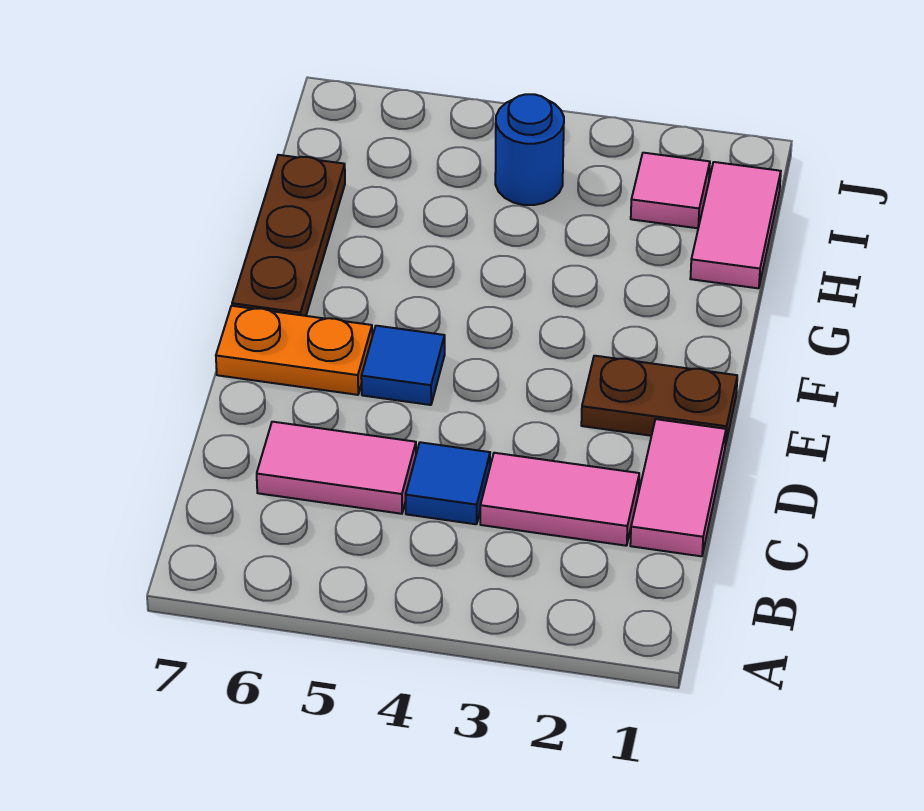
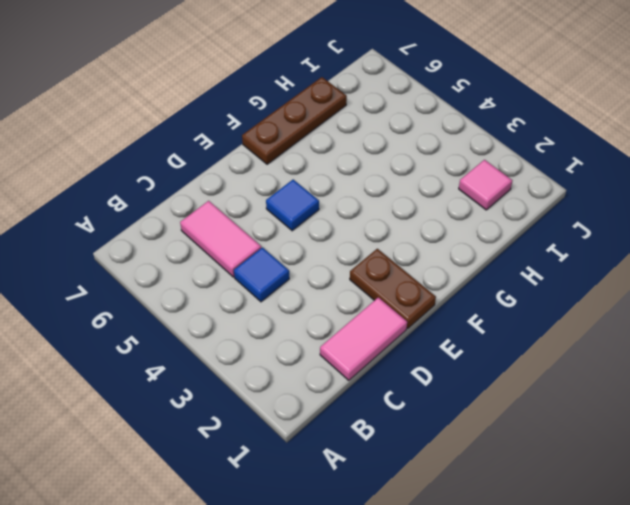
none -> pink tile C2:C3 level 1
none -> orange plate E6:E7 level 1

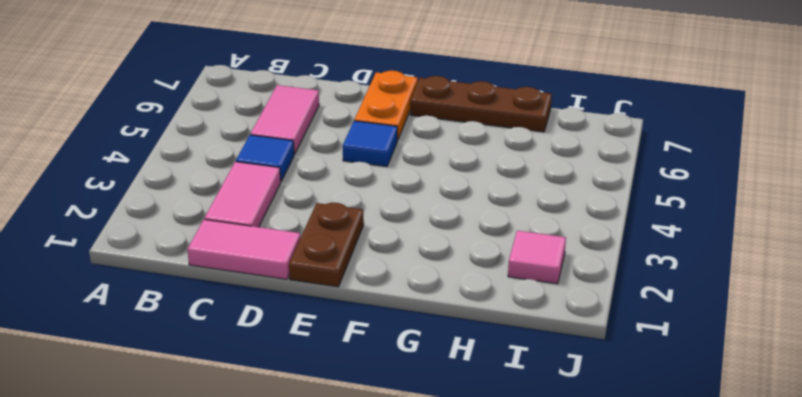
none -> pink tile H1:I1 level 1
none -> blue round brick I4 level 1

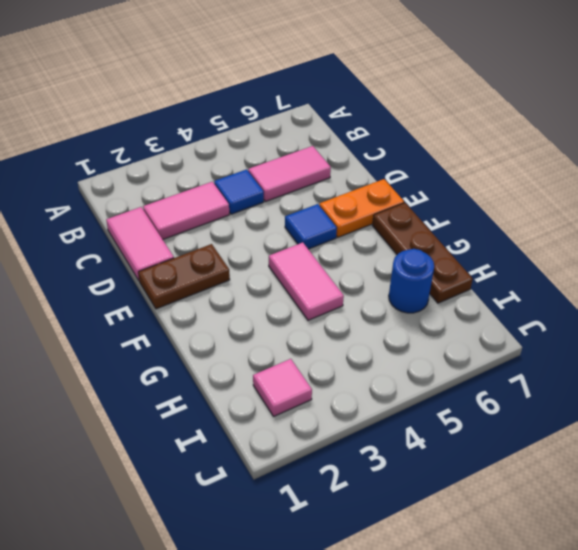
pink tile F4:G4 level 1 -> pink tile H1:I1 level 1
blue round brick H6 level 1 -> blue round brick I4 level 1

